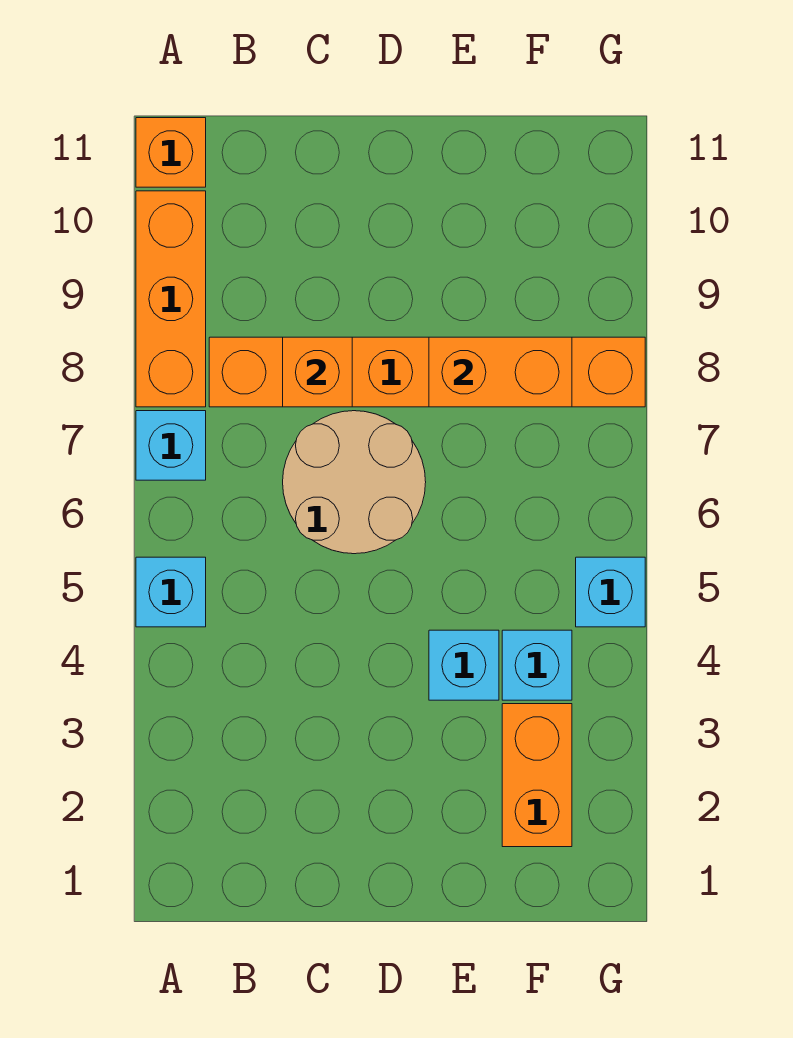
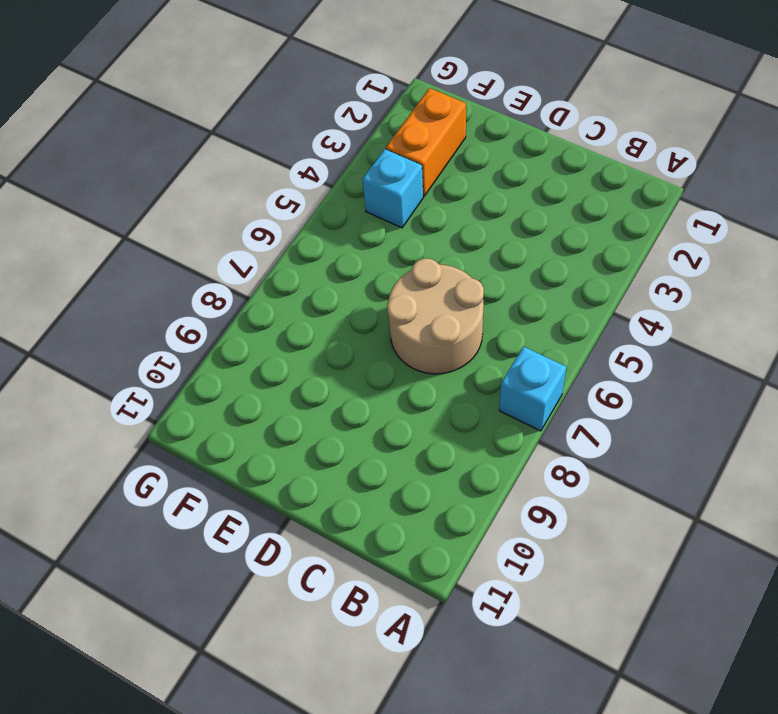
none -> cyan brick A5 level 1
none -> orange brick A8:A10 level 1
none -> orange brick A11 level 1

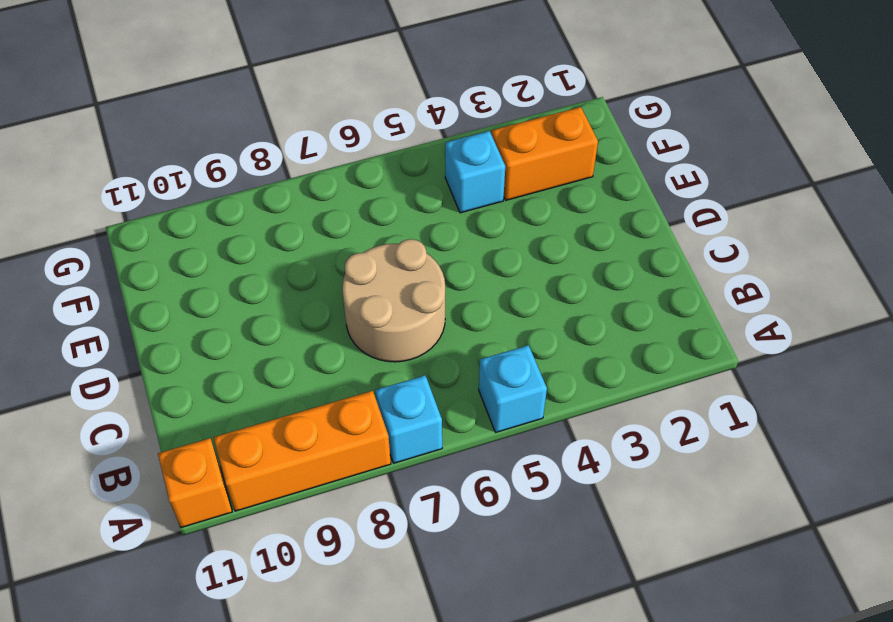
none -> orange brick B8:G8 level 1
none -> cyan brick E4 level 1
none -> cyan brick G5 level 1

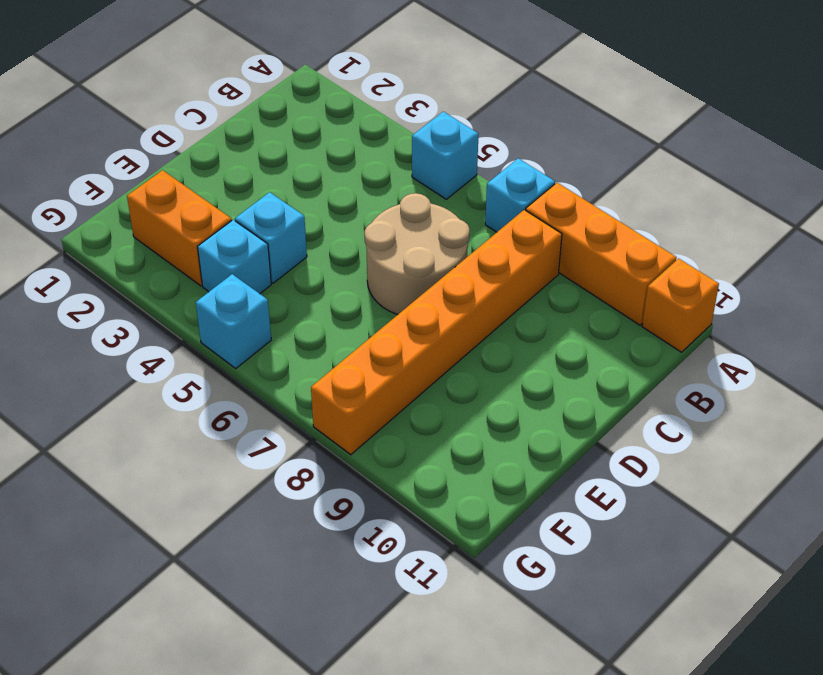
none -> orange brick C8 level 2
none -> orange brick E8:F8 level 2

